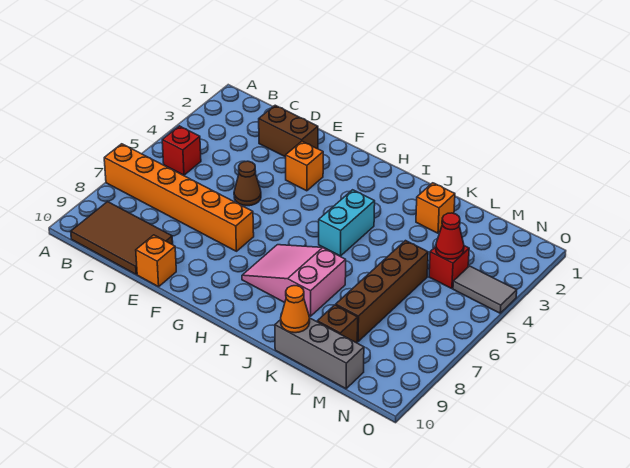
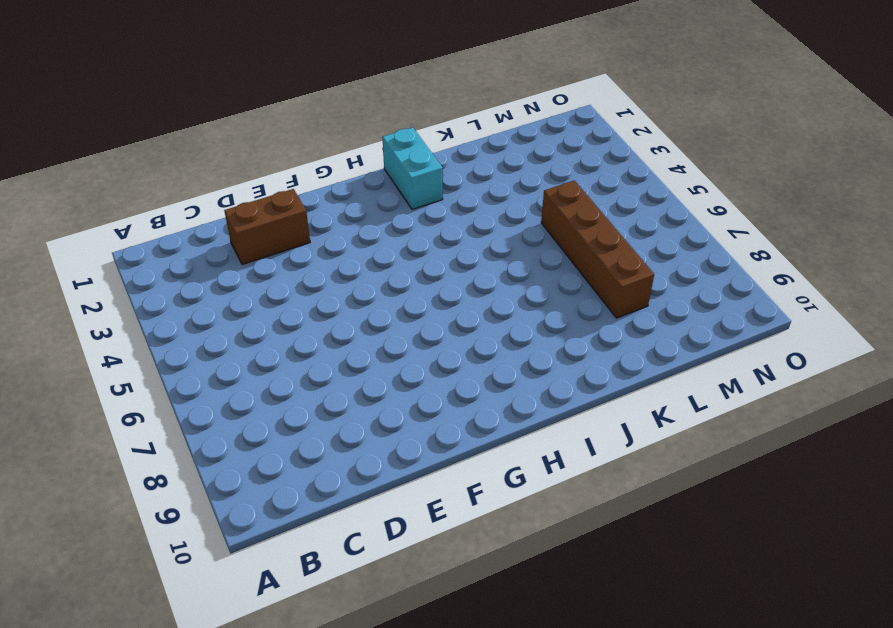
cyan brick I1:I2 level 1 -> cyan brick I4:I5 level 1
none -> orange brick A7:F7 level 1
none -> red brick B5 level 1
none -> brown tile B9:D10 level 1

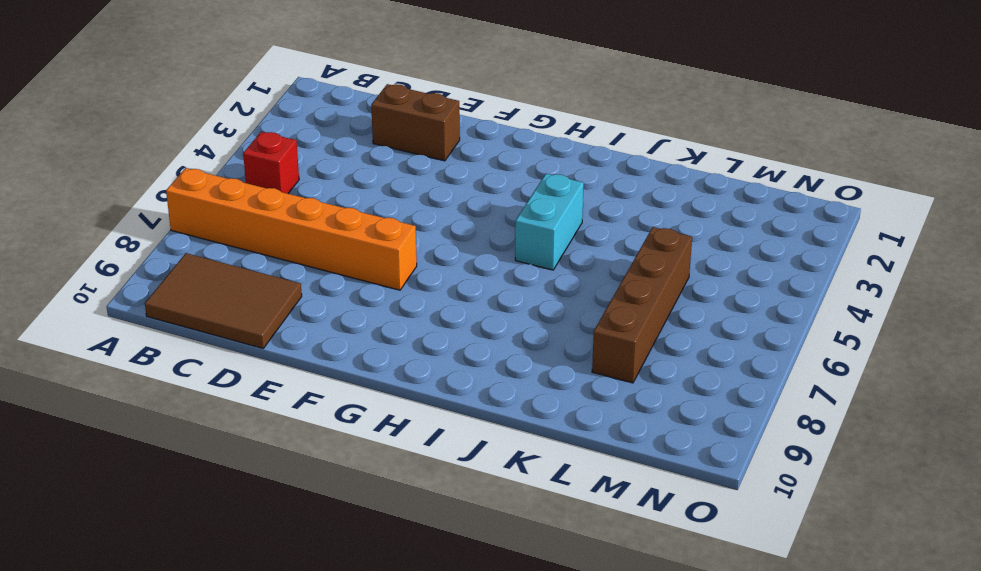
none -> brown cone E5 level 1
none -> orange brick E10 level 1
none -> orange brick F3 level 1

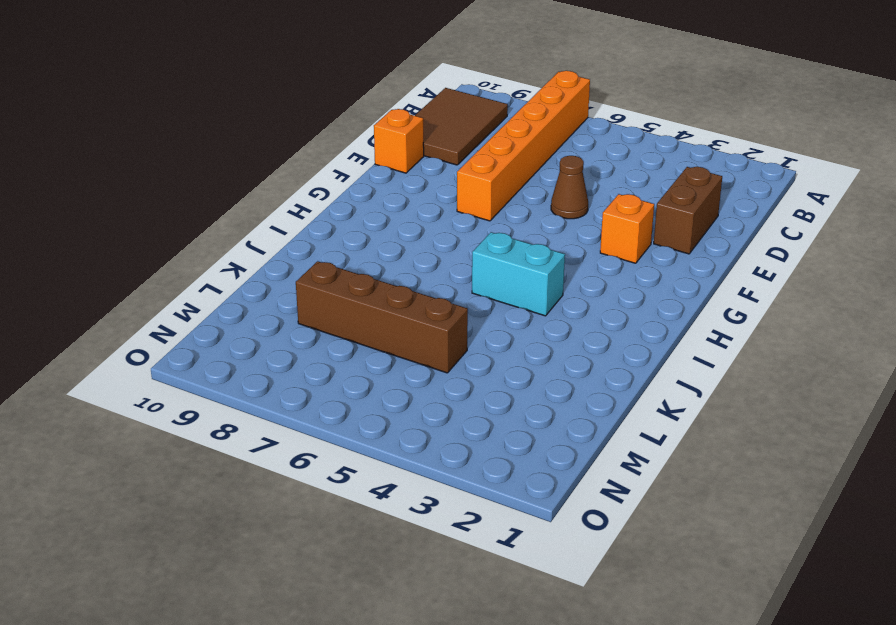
none -> red brick B5 level 1
none -> pink slope H7:J8 level 1 top J
none -> orange brick K2 level 1

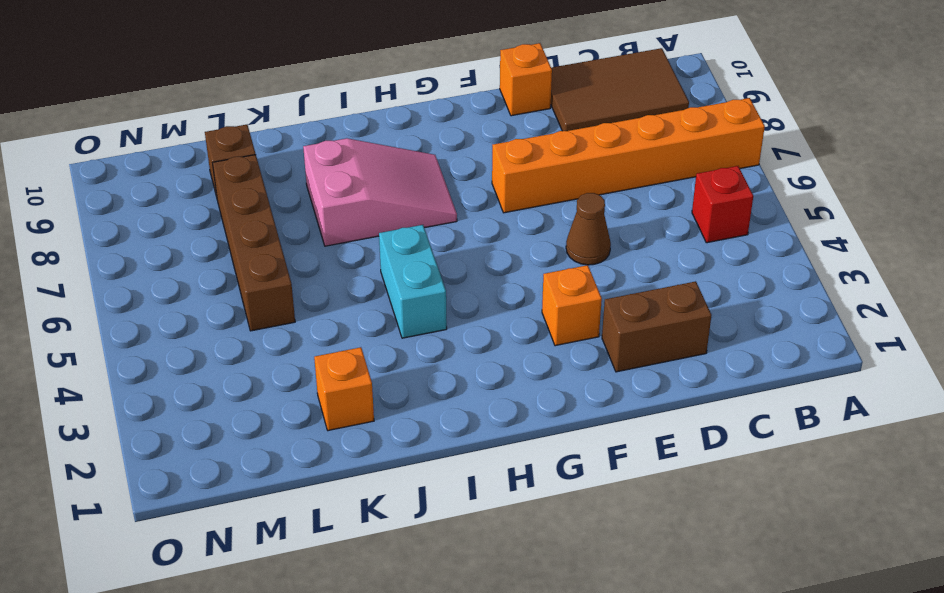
none -> grey brick K10:M10 level 1
none -> red brick M4 level 1
none -> grey tile N4:O4 level 1

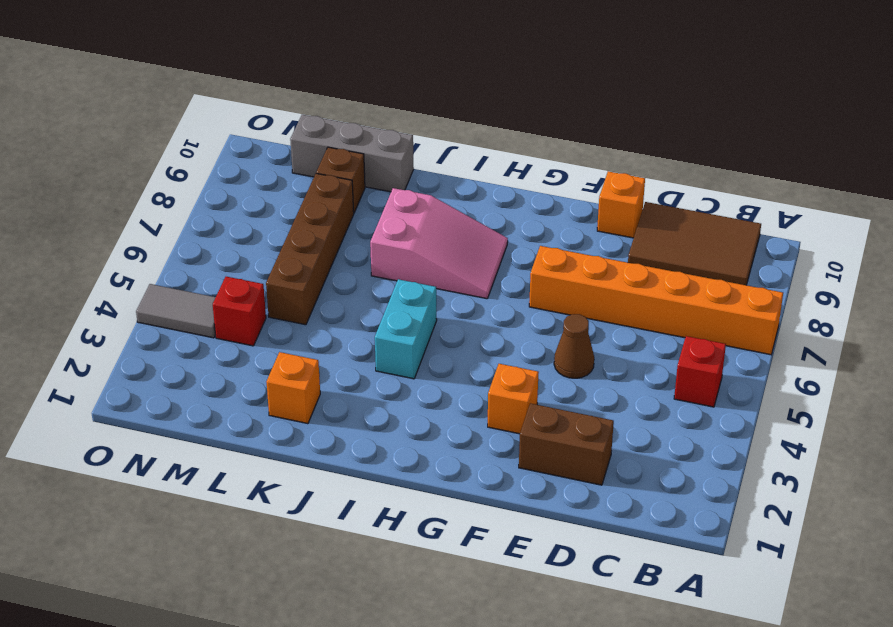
none -> orange cone K10 level 2
none -> red cone M4 level 2

